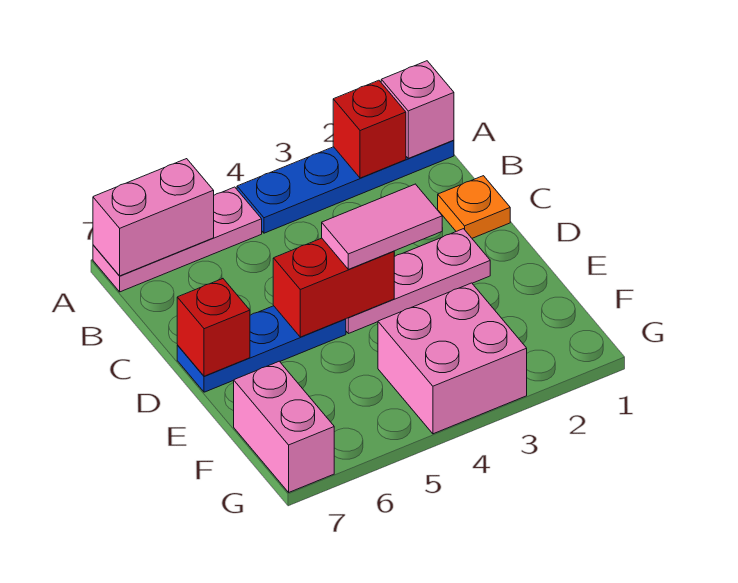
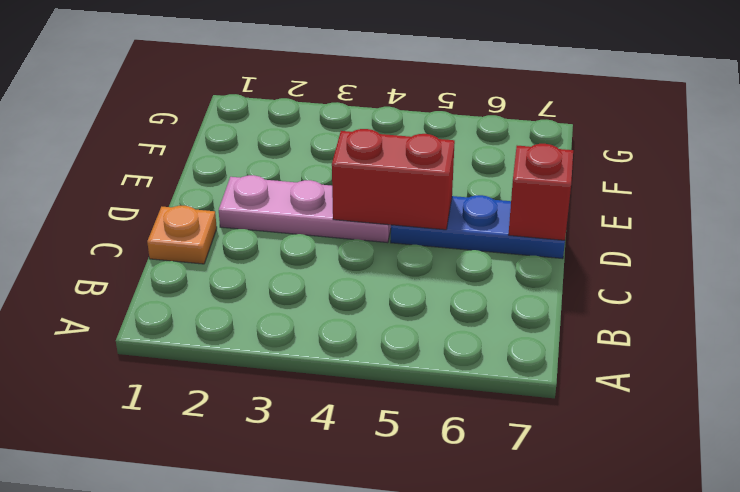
none -> blue plate A1:A4 level 1
none -> pink plate A5:A7 level 1
none -> pink brick F3:G4 level 1

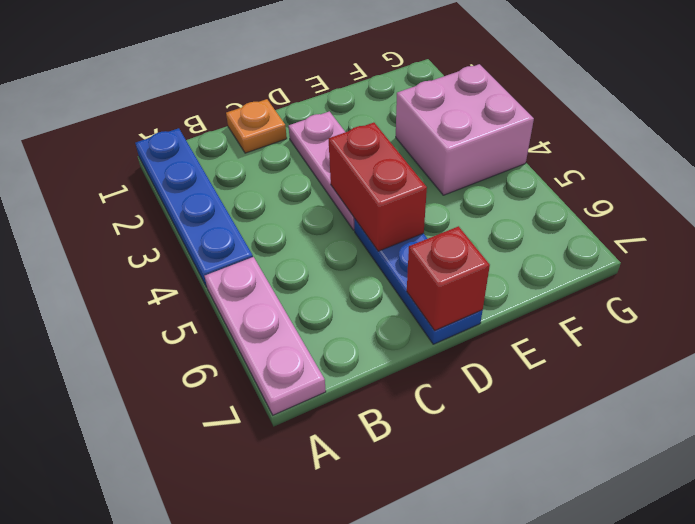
none -> pink brick F7:G7 level 1
none -> pink brick A1 level 2
none -> red brick A2 level 2

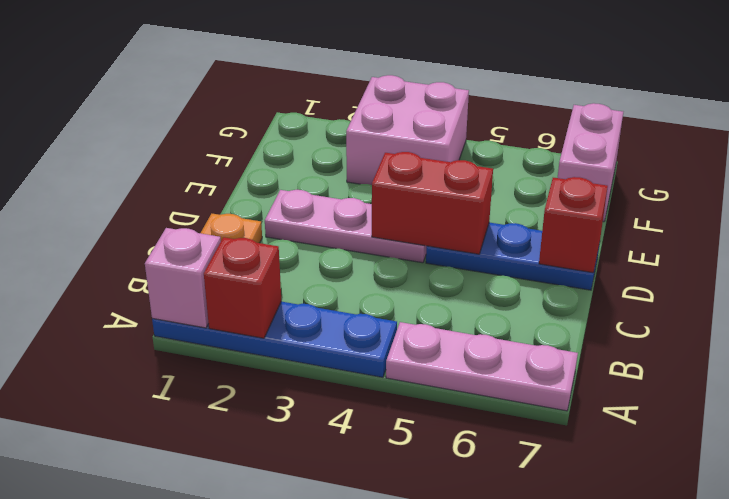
none -> pink brick A6:A7 level 2
none -> pink tile D3:D4 level 3

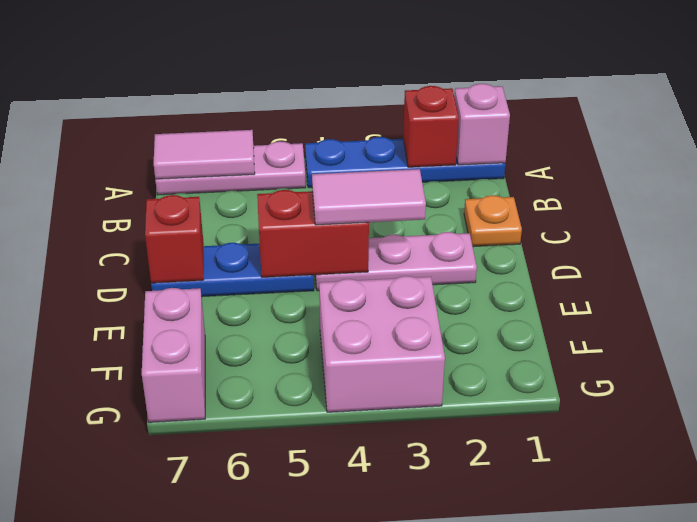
pink tile A6:A7 level 2 -> pink brick A6:A7 level 2

